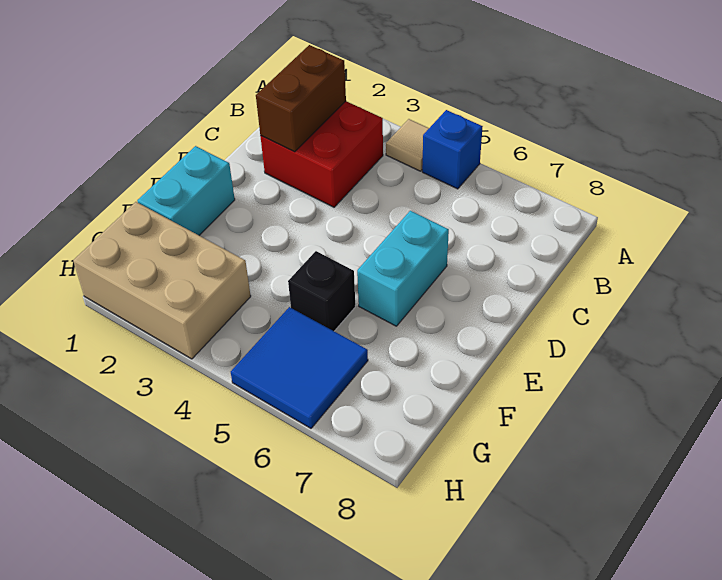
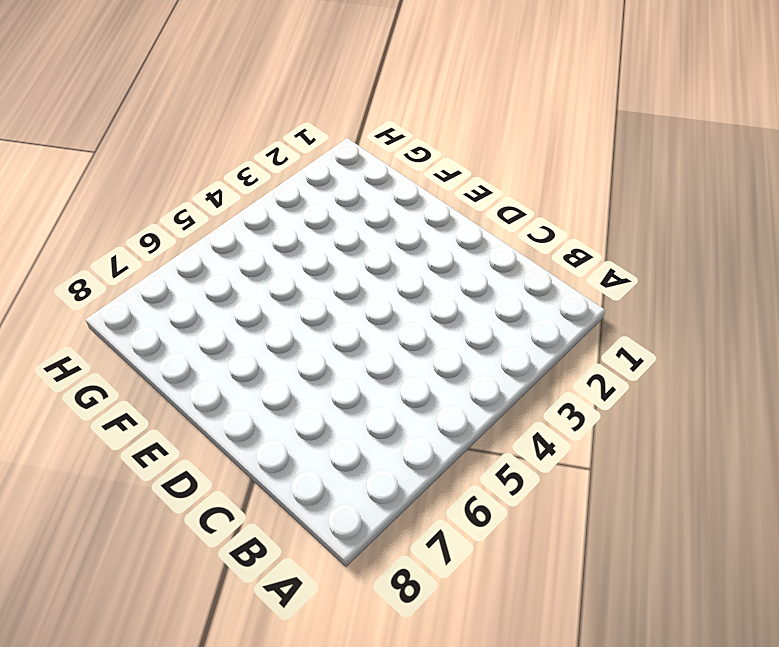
none -> tan tile A4 level 1
none -> blue brick A5 level 1

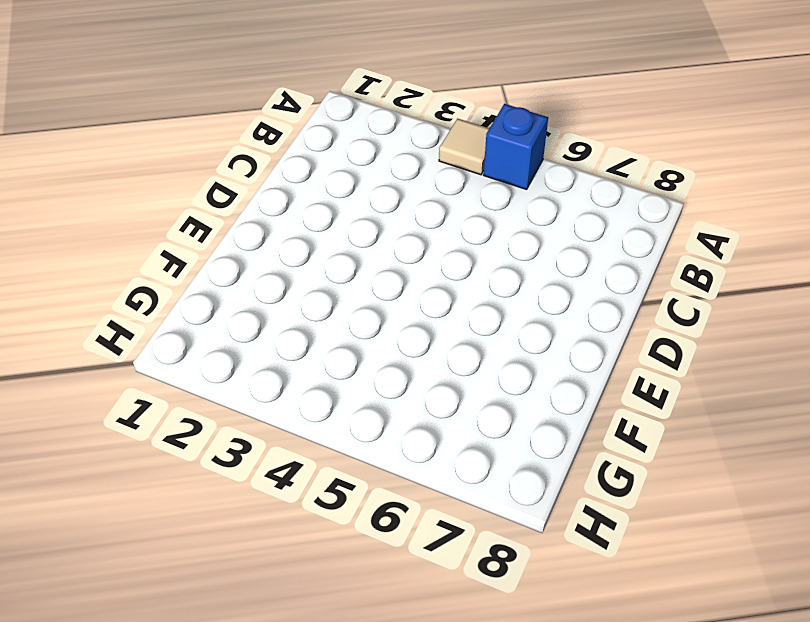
none -> red brick B2:C3 level 1
none -> cyan brick D6:E6 level 1

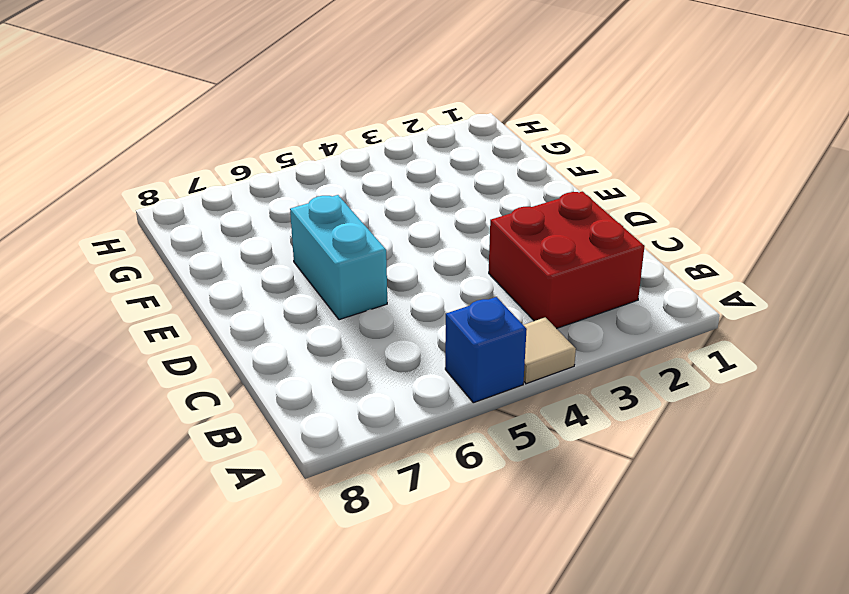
none -> cyan brick E1:F1 level 1
none -> black brick F5 level 1

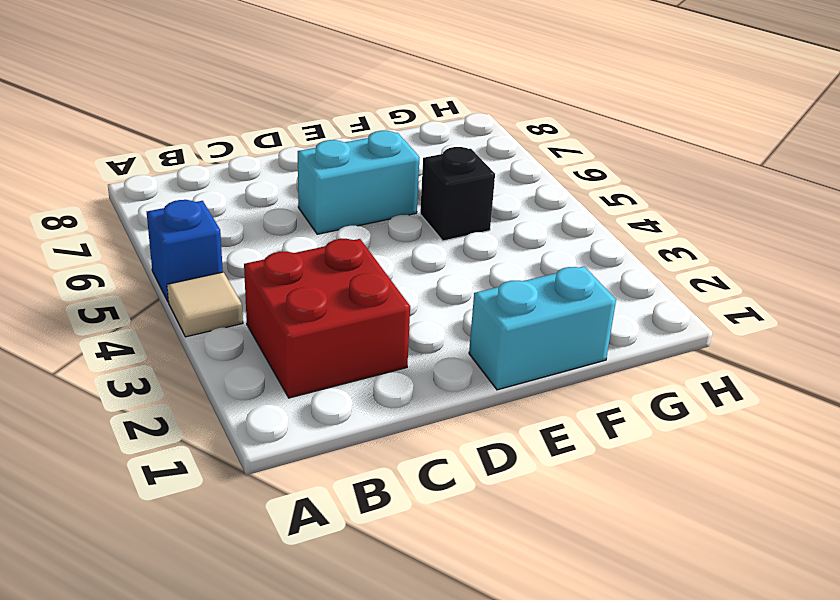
none -> tan brick G1:H3 level 1
none -> blue tile G5:H6 level 1

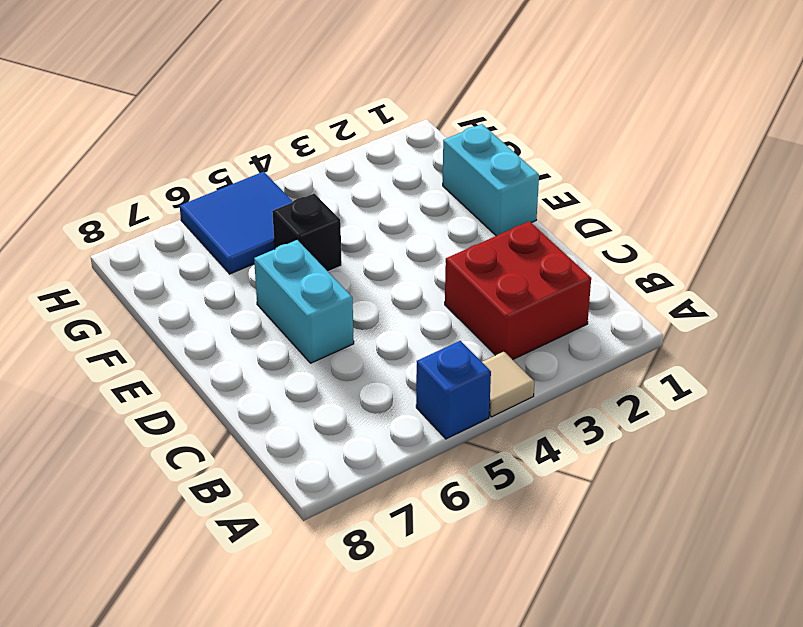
none -> tan brick G1:H3 level 1
none -> brown brick B2:C2 level 2

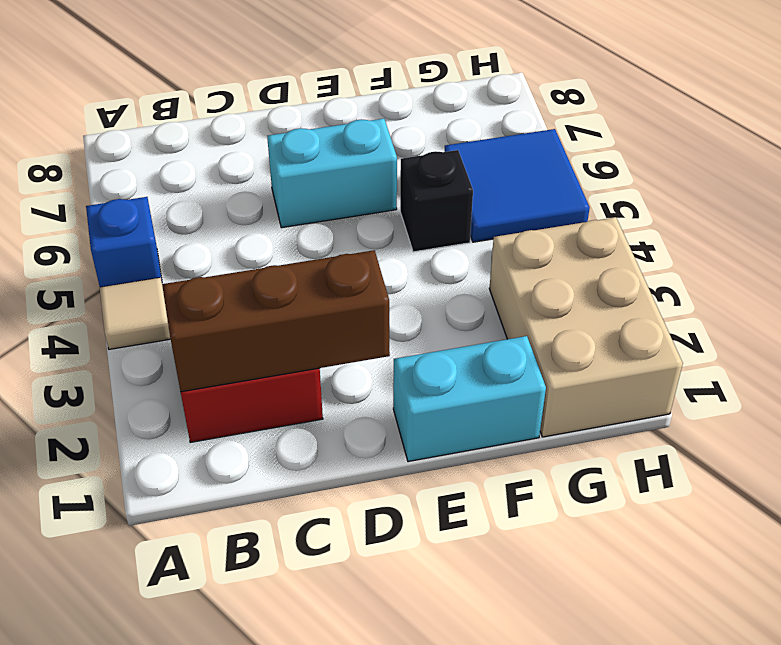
brown brick B2:D2 level 2 -> brown brick B2:C2 level 2

